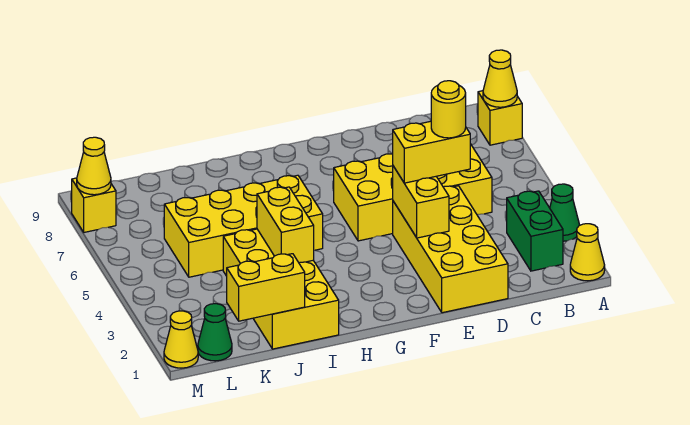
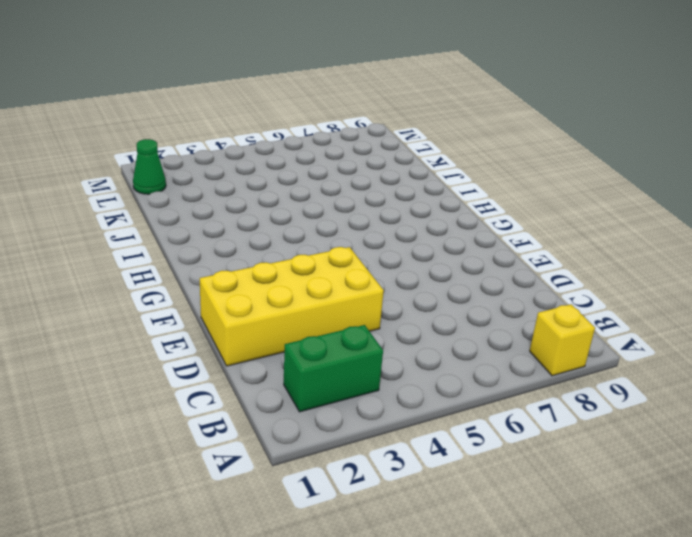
none -> yellow cone A1 level 1
none -> green cone A3 level 1
none -> yellow brick C5:F6 level 1

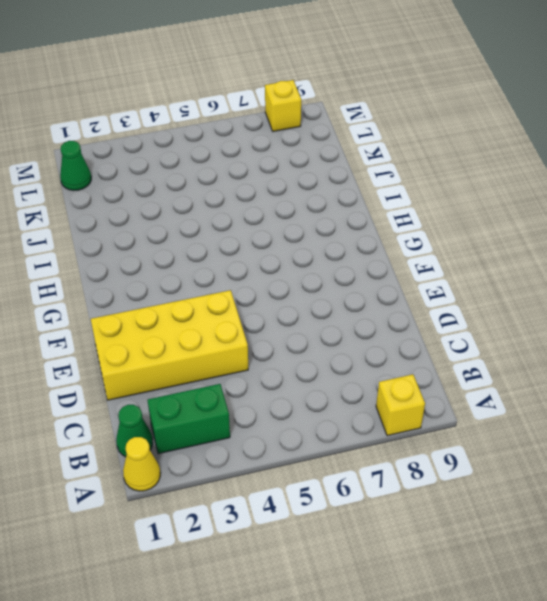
green cone B1 level 1 -> green cone A3 level 1
none -> yellow brick C5:F6 level 1
none -> yellow brick H5:K6 level 1
none -> yellow brick I1:J4 level 1

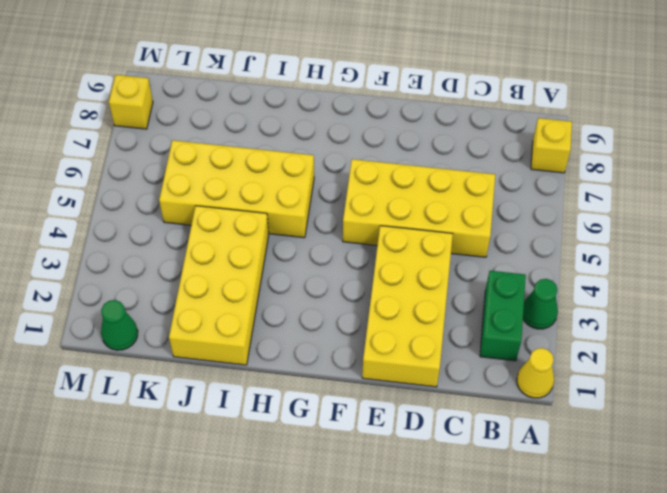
none -> yellow cone M1 level 1
none -> yellow cone A8 level 2
none -> yellow brick E3:E4 level 2

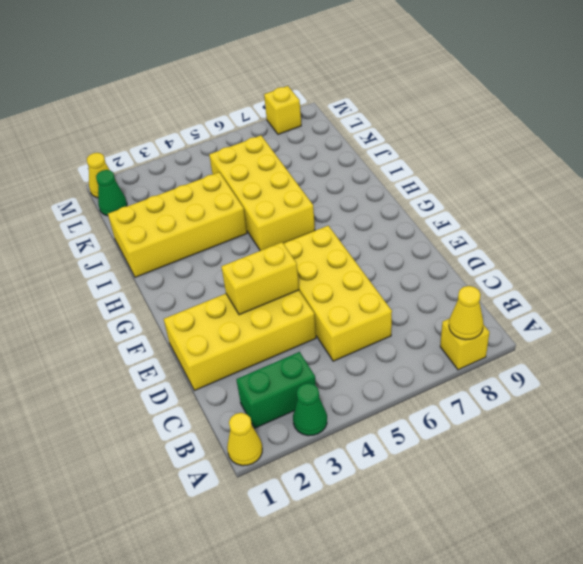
none -> yellow brick I3:I4 level 2
none -> yellow brick J1:K1 level 2
none -> yellow cone M8 level 2

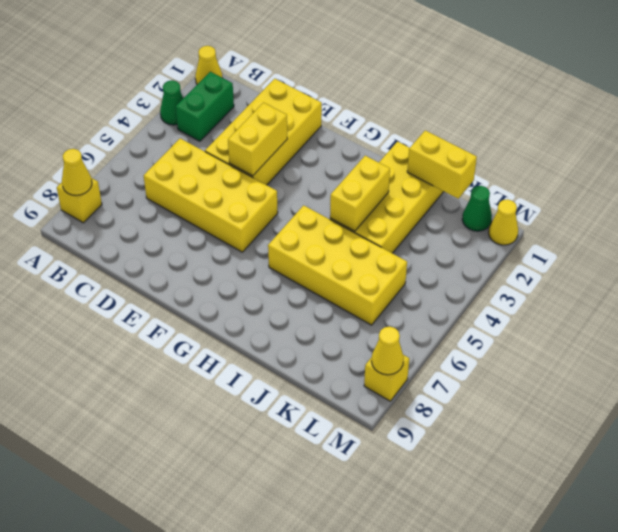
none -> yellow brick D4:E4 level 3
none -> yellow round brick D4 level 4

